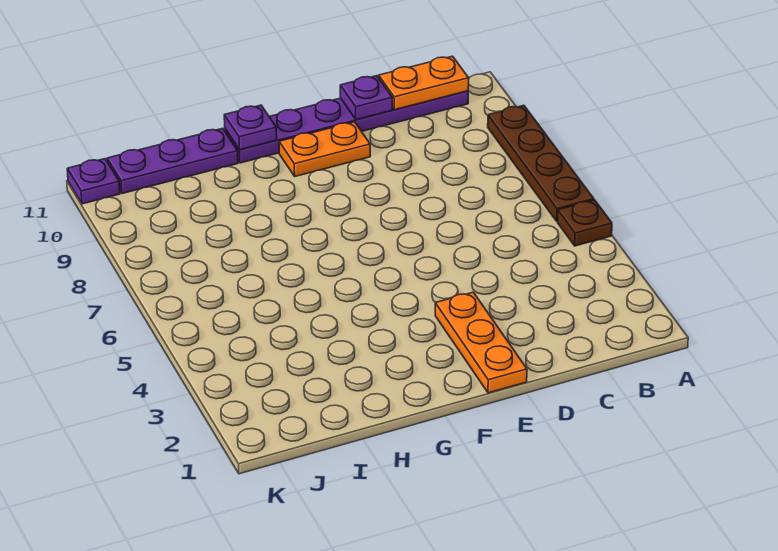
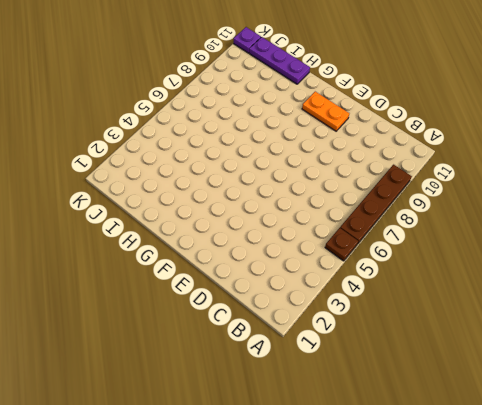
none -> purple plate B11:G11 level 1
none -> orange plate E1:E3 level 1

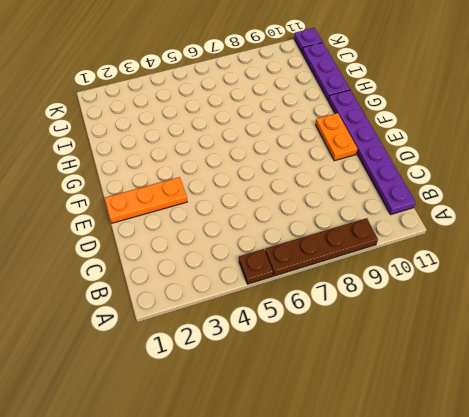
none -> orange plate B11:C11 level 2
none -> purple plate D11 level 2

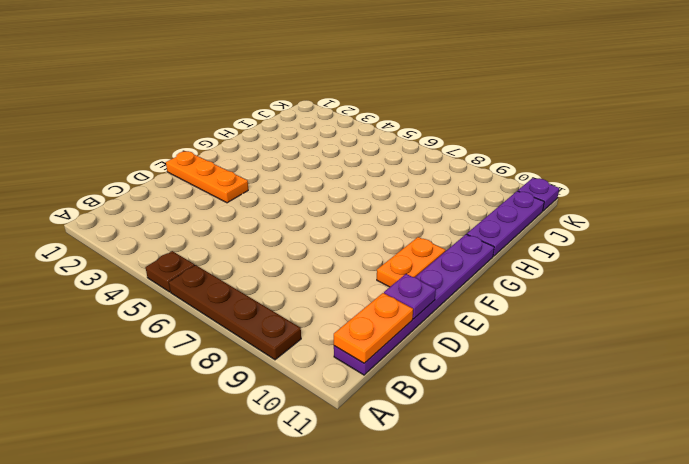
none -> purple plate G11 level 2

